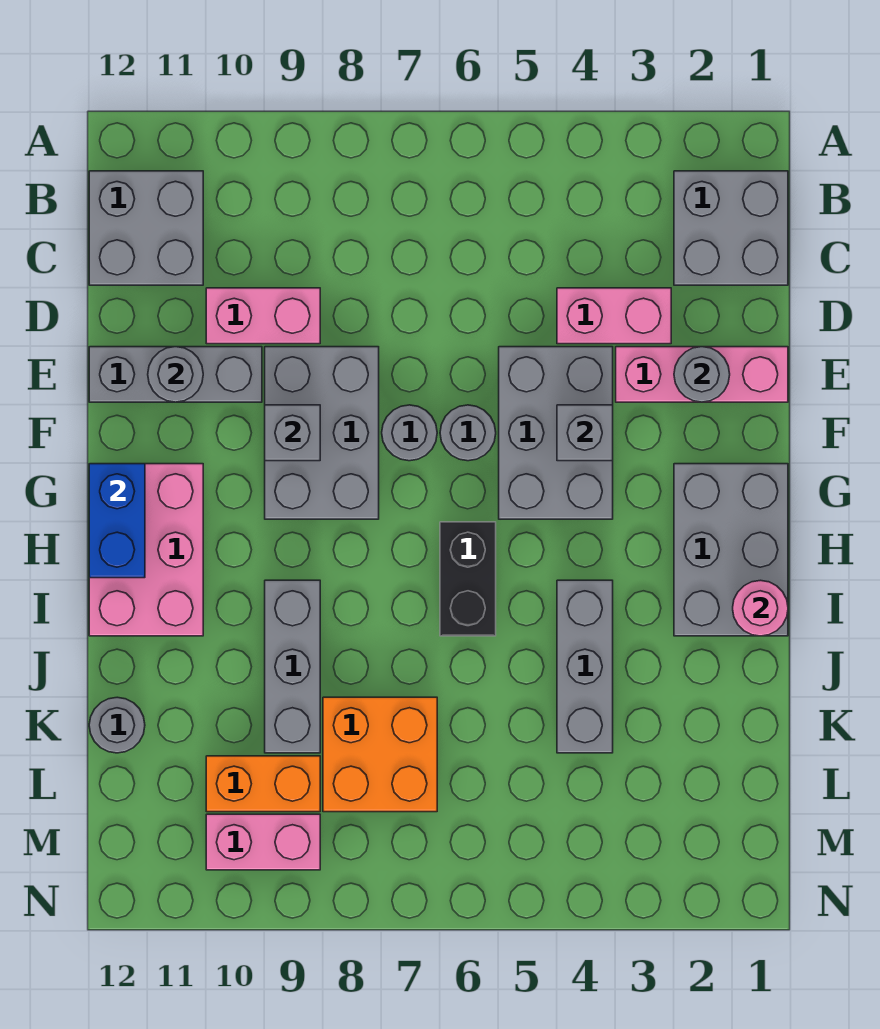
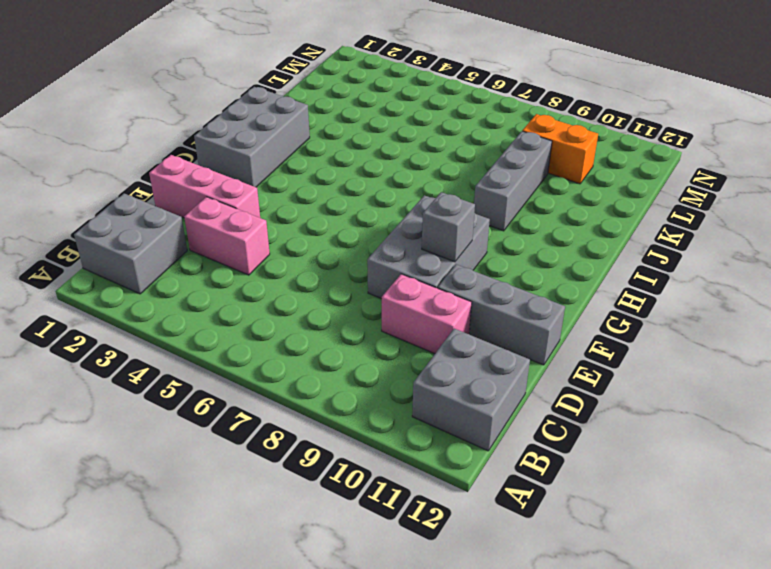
none -> grey brick E4:G5 level 1
none -> grey round brick F6 level 1
none -> grey round brick F7 level 1

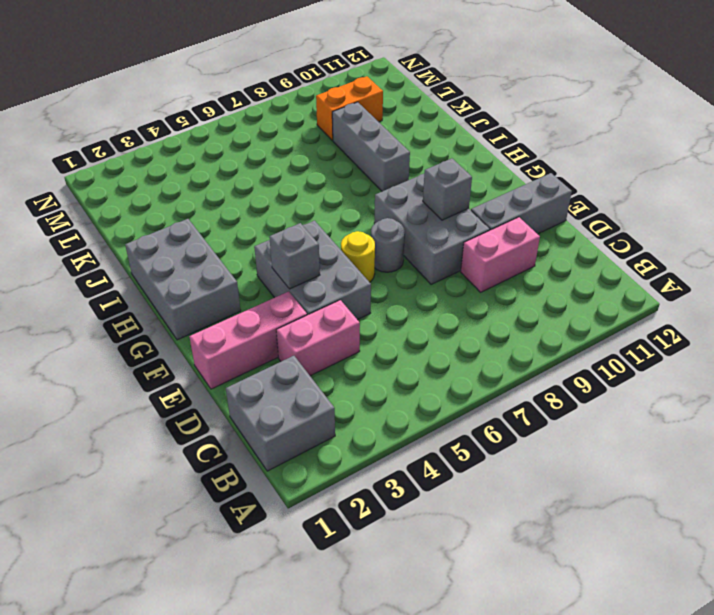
yellow round brick F6 level 1 -> grey round brick F6 level 1
none -> grey brick B11:C12 level 1
none -> pink brick G11:I12 level 1
none -> black brick H6:I6 level 1

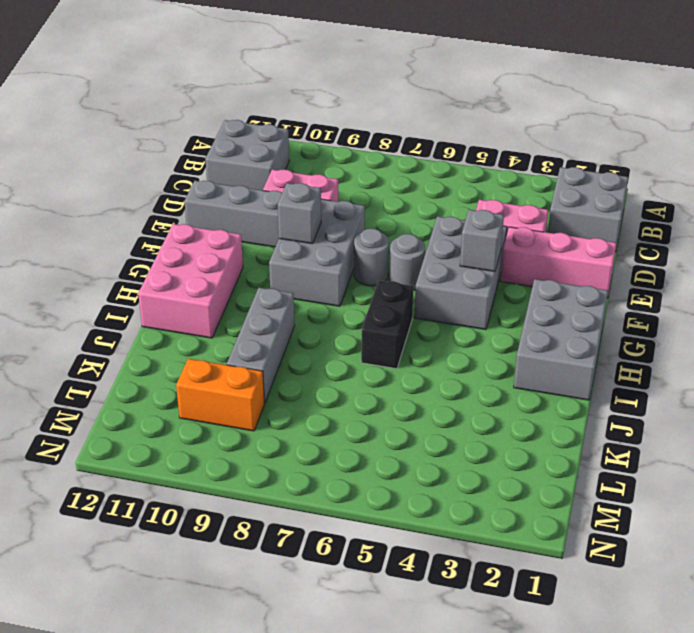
none -> grey brick I4:K4 level 1
none -> orange brick K7:L8 level 1
none -> grey round brick K12 level 1

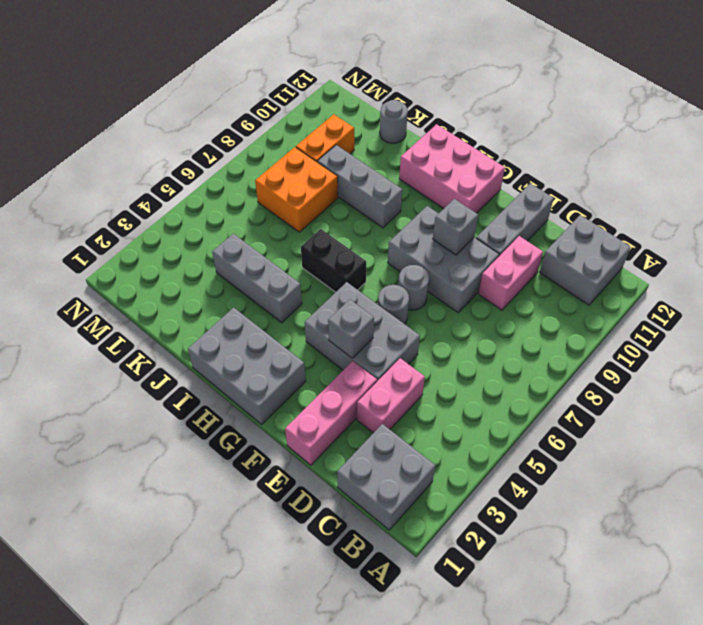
none -> pink brick M9:M10 level 1
none -> grey round brick E2 level 2
none -> grey round brick E11 level 2

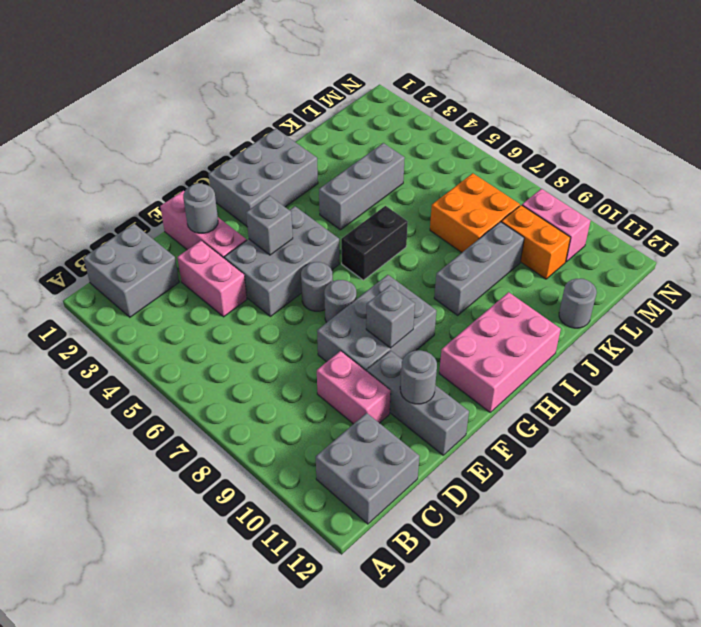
none -> blue brick G12:H12 level 2
none -> pink round brick I1 level 2

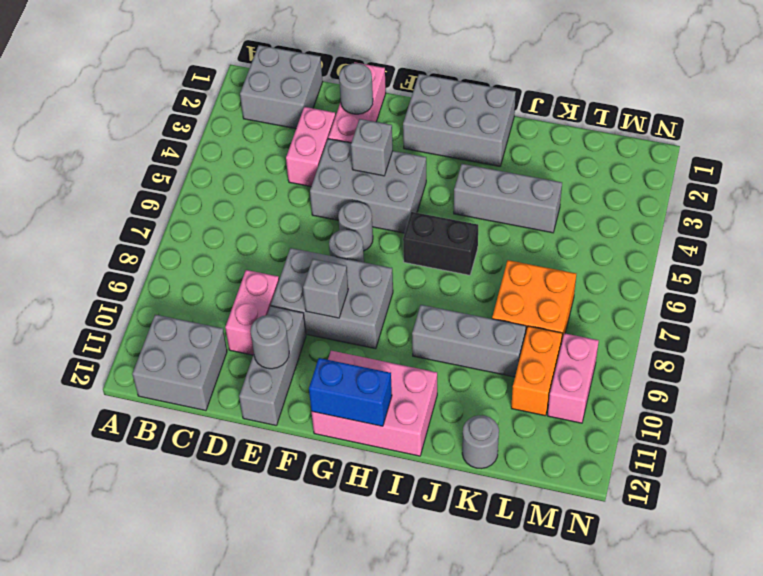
none -> pink round brick I1 level 2

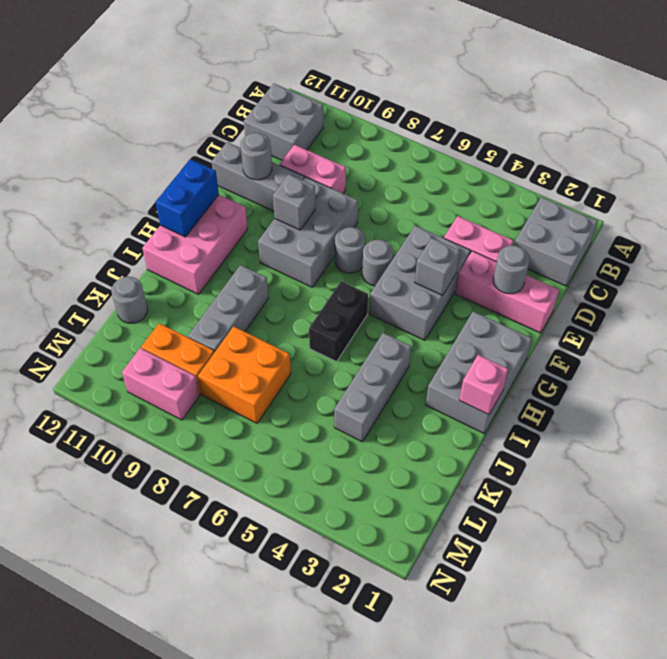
pink brick I1 level 2 -> pink round brick I1 level 2

